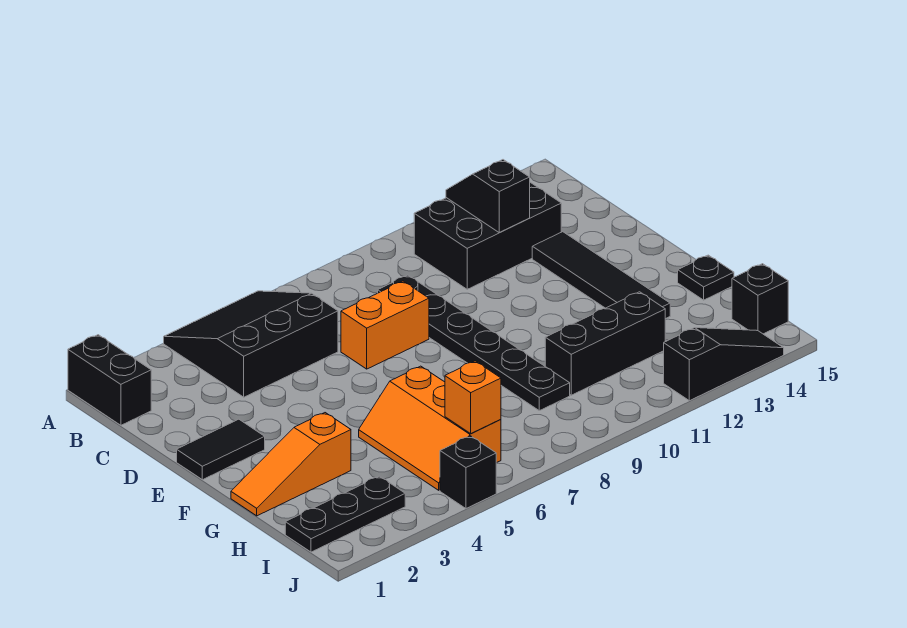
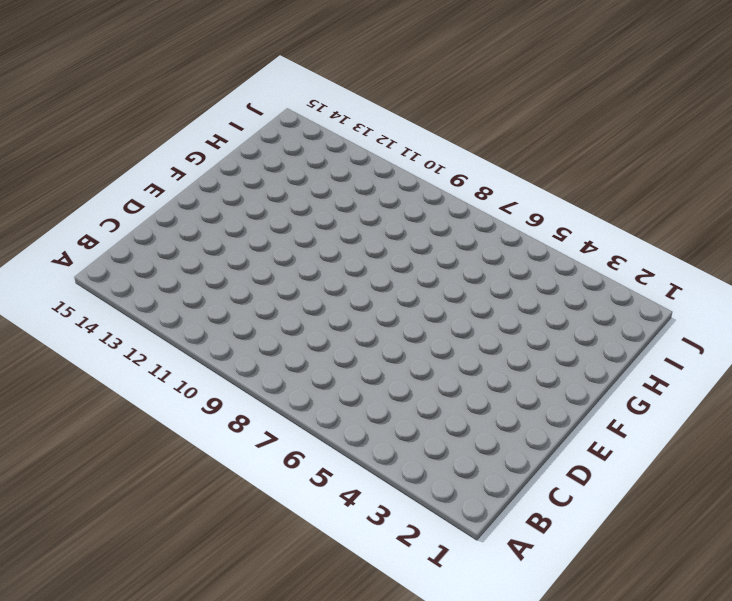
none -> black brick A1:B1 level 1
none -> black slope A4:C6 level 1 top C
none -> black brick B11:C13 level 1

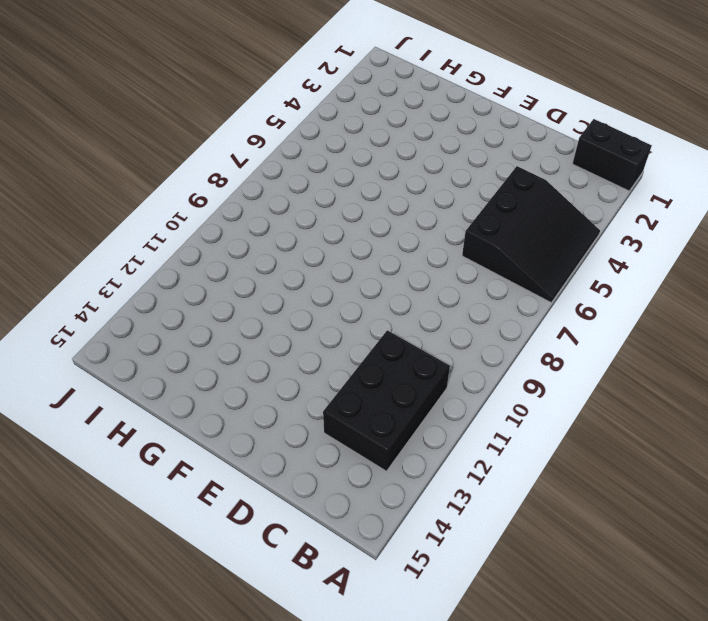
none -> black plate C9:H9 level 1
none -> orange brick D7:D8 level 1
none -> black tile D13:G13 level 1

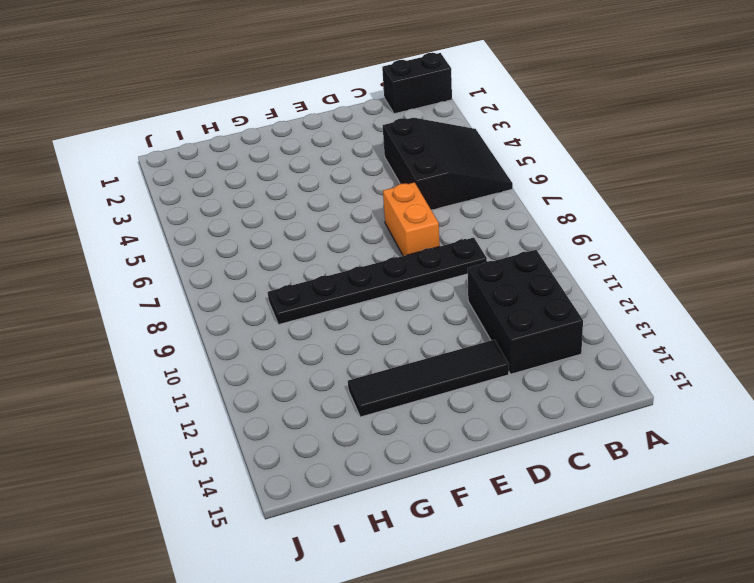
none -> black tile E1:E2 level 1
none -> orange slope G1:G3 level 1 top 3
none -> orange slope G5:I6 level 1 top 6

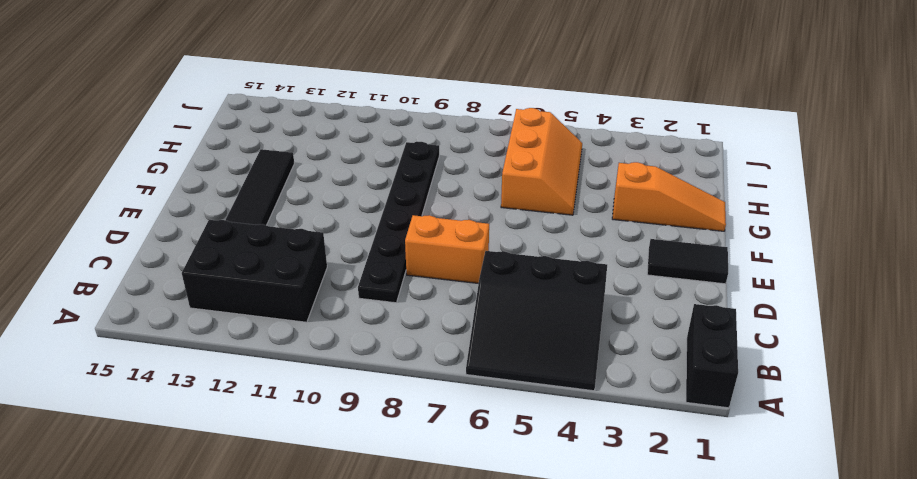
none -> black plate G15 level 1
none -> black brick H10:H12 level 1
none -> black plate I1:I3 level 1

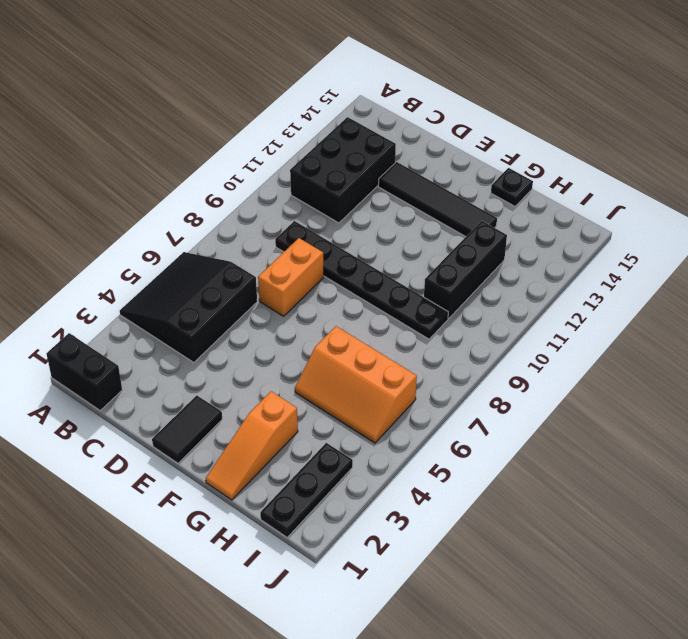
none -> black brick I15 level 1
none -> black brick J5 level 1
none -> black slope J12:J14 level 1 top 12

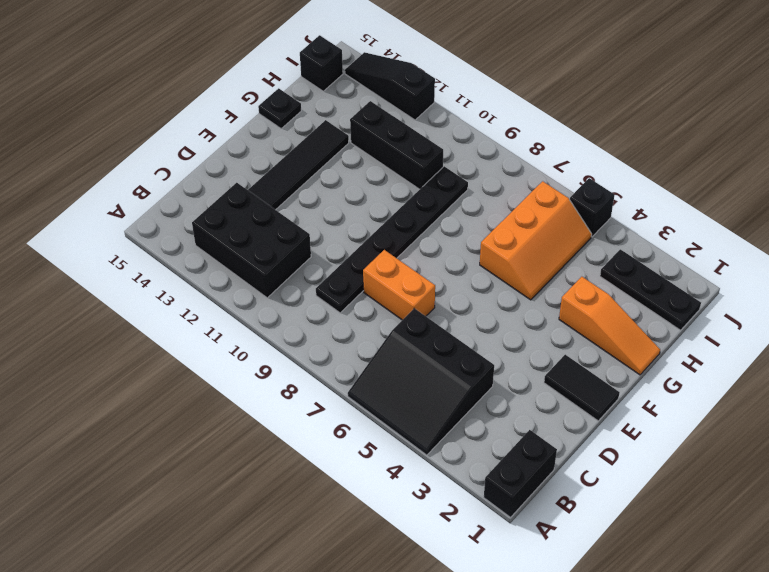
none -> black slope B12:C12 level 2 top C
none -> orange brick I6 level 2

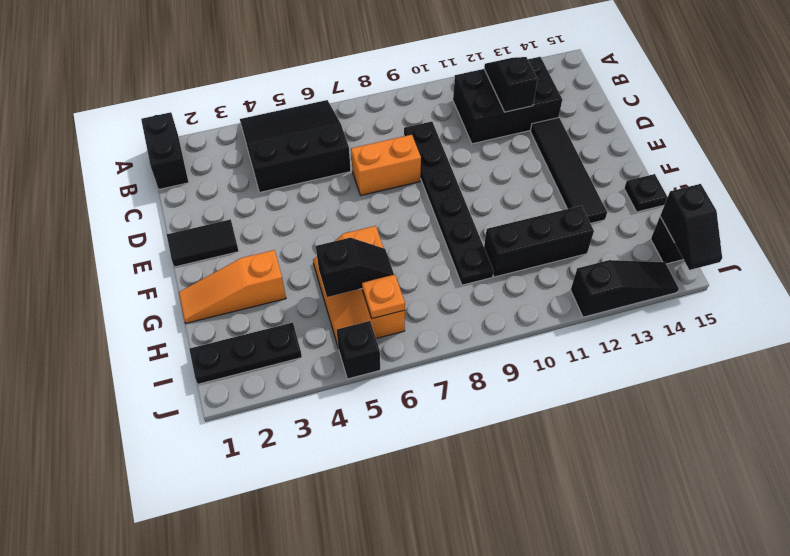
black slope H5:H6 level 2 top 5 -> none
orange plate I6 level 2 -> orange brick I6 level 2
black slope I15:J15 level 2 top I -> none

